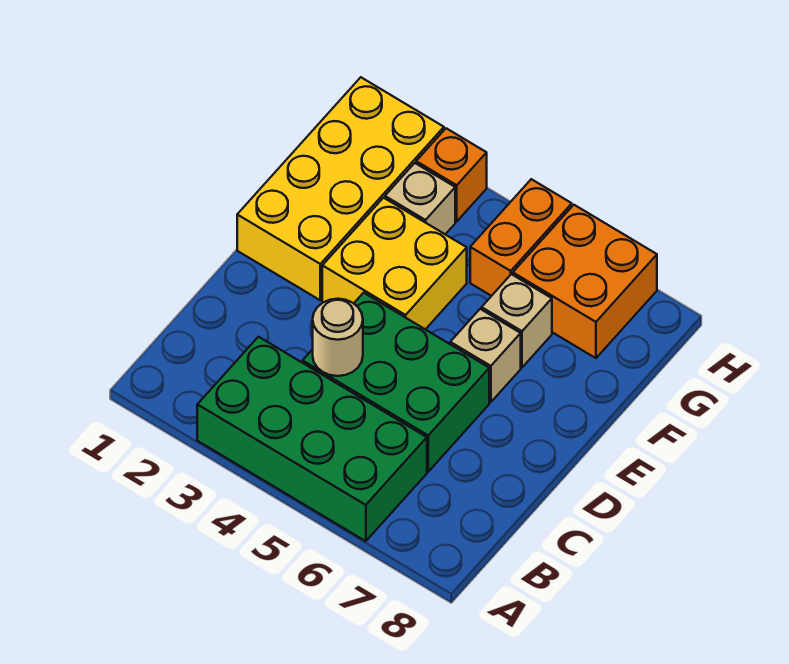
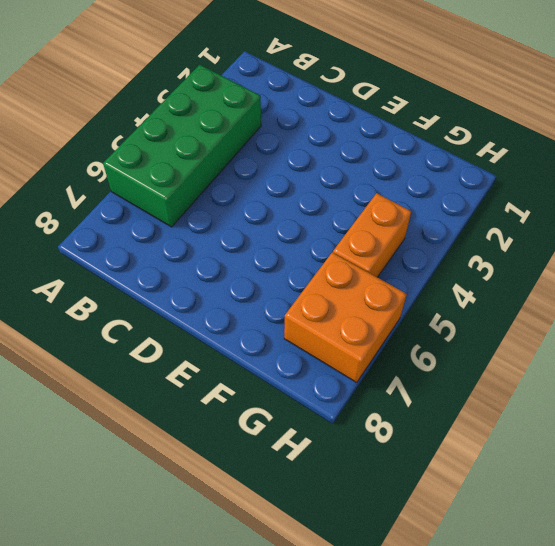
orange brick G4:G5 level 1 -> orange brick G5:H5 level 1
none -> green brick C4:D6 level 1
none -> yellow brick E1:H2 level 1

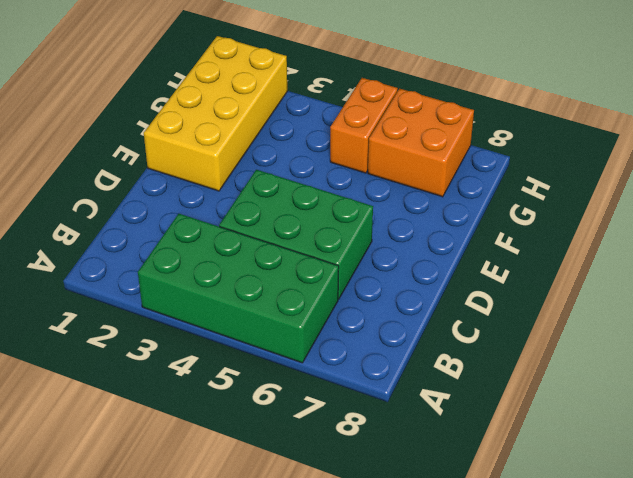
none -> yellow brick E3:F4 level 1
none -> tan brick E6 level 1

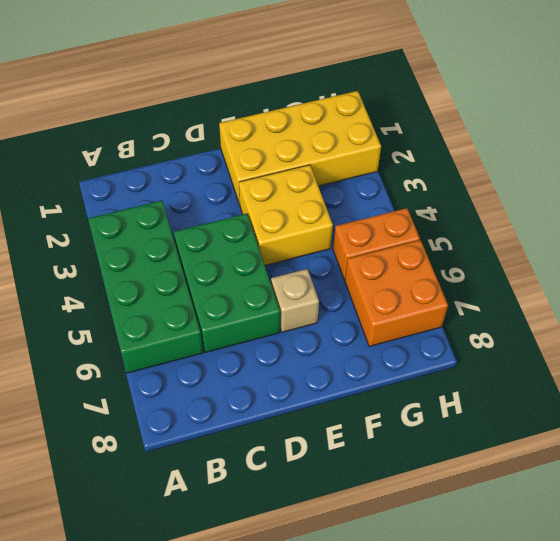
none -> tan brick F6 level 1
none -> tan brick G3 level 1

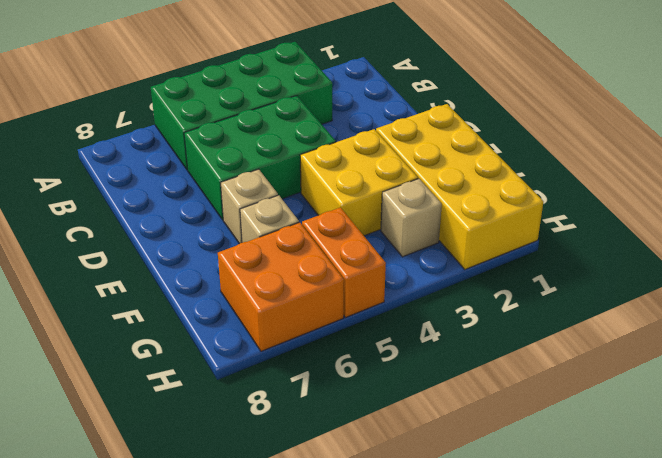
none -> orange brick H3 level 1
none -> tan round brick C4 level 2

